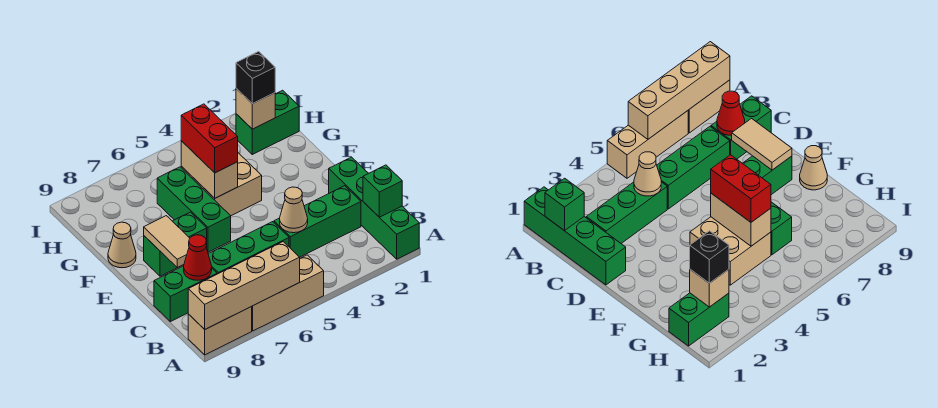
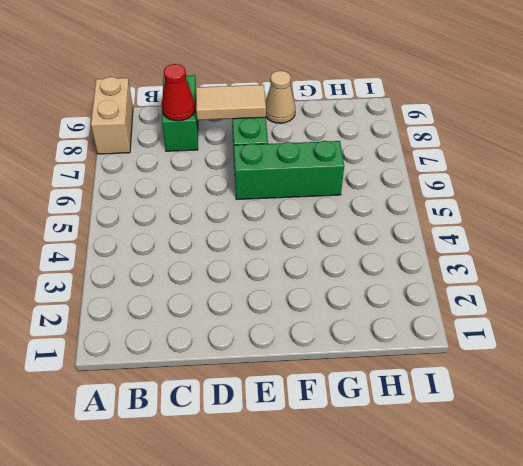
none -> green brick A1:D1 level 1
none -> tan brick A5:A7 level 1
none -> green brick C2:C4 level 1

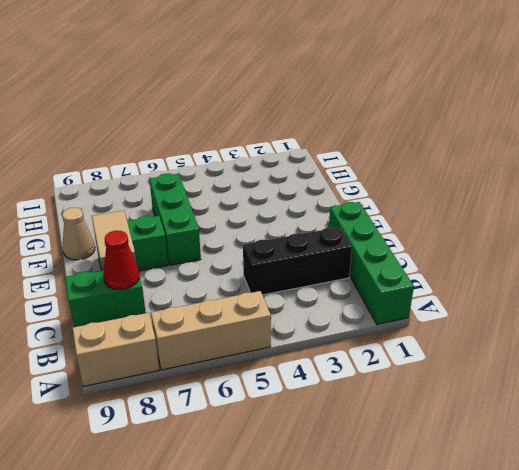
black brick C2:C4 level 1 -> green brick C2:C4 level 1
none -> green brick C5:C7 level 1
none -> tan brick F4:G5 level 1
none -> green brick H1:H2 level 1

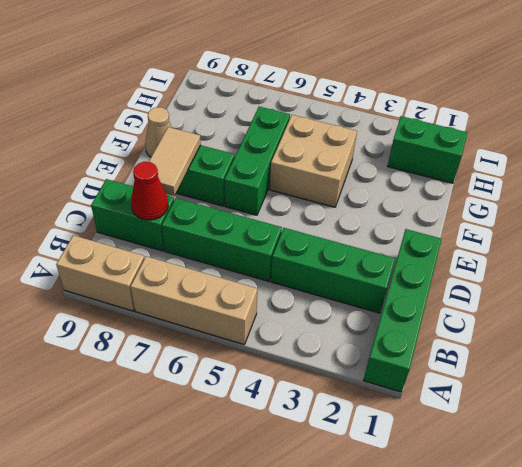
none -> tan brick A6:A9 level 2
none -> green brick B1 level 2
none -> tan cone C4 level 2

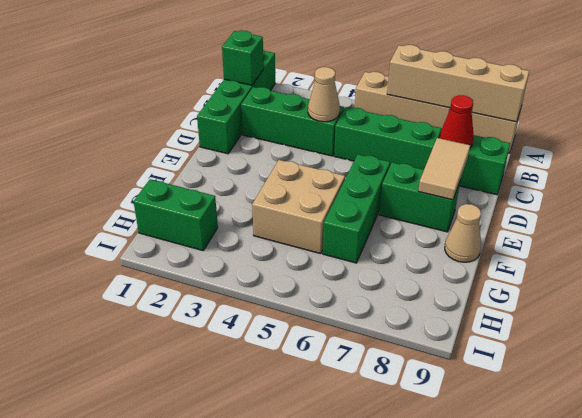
none -> tan brick F5:G5 level 2
none -> tan brick H2 level 2
none -> red brick F5:G5 level 3

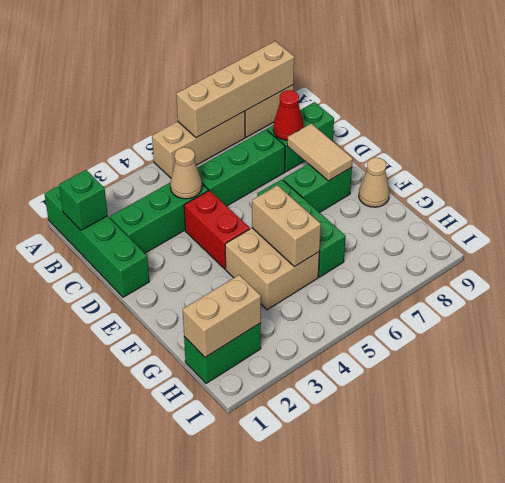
red brick D4:E4 level 1 -> red brick F5:G5 level 3
tan brick H1:H2 level 2 -> tan brick H2 level 2
none -> black brick H2 level 3

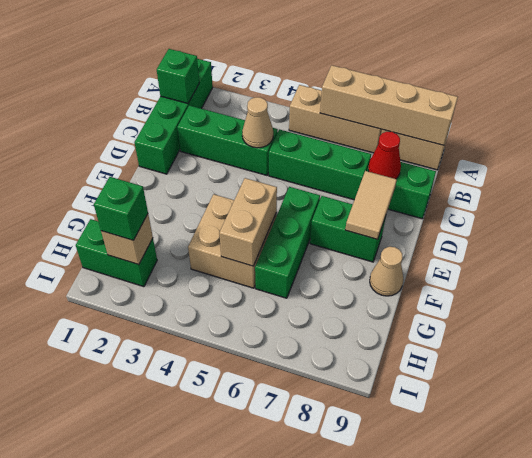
green brick H2 level 3 -> black brick H2 level 3
none -> red brick F5:G5 level 3

